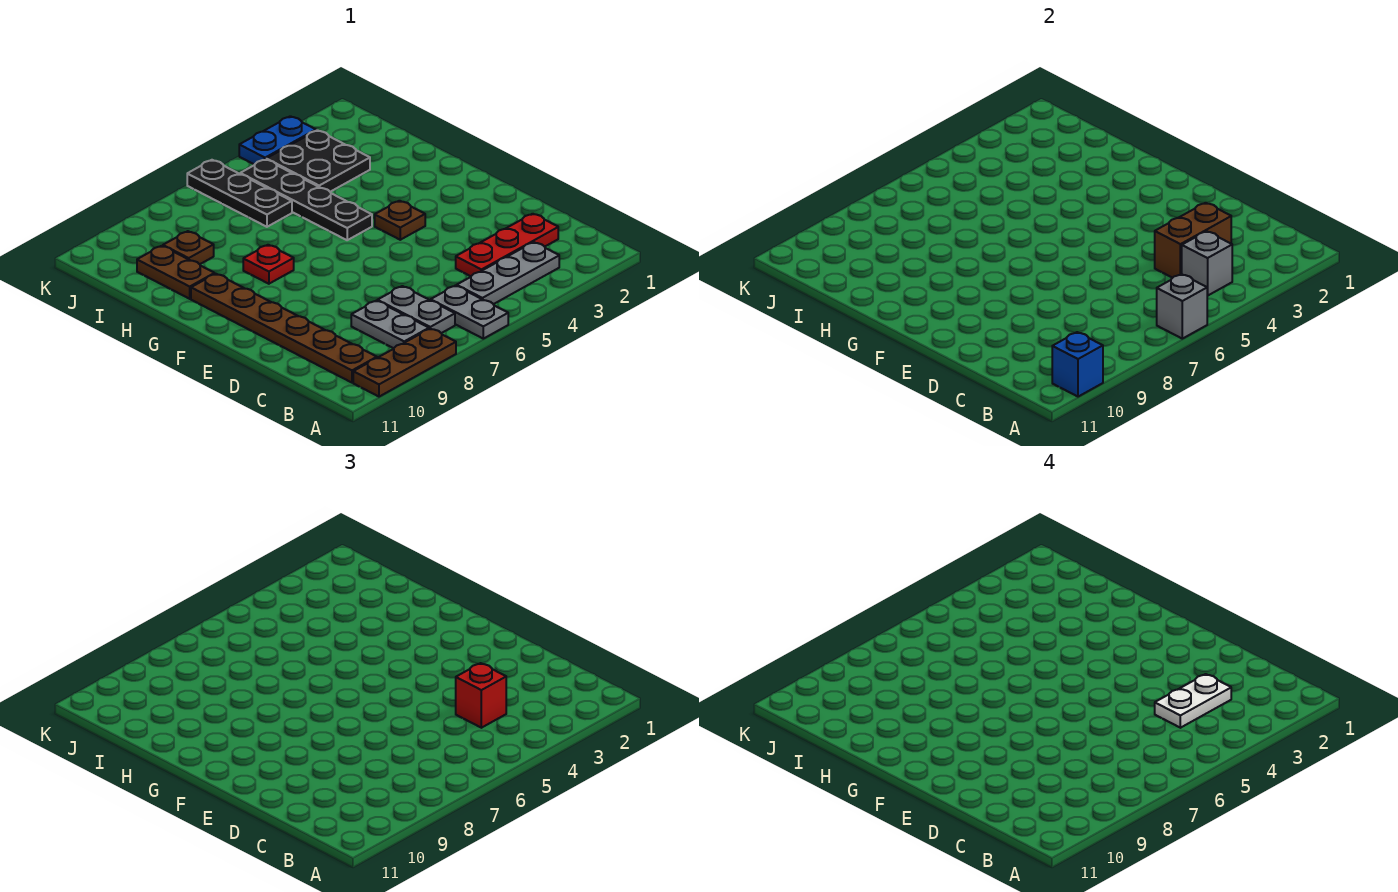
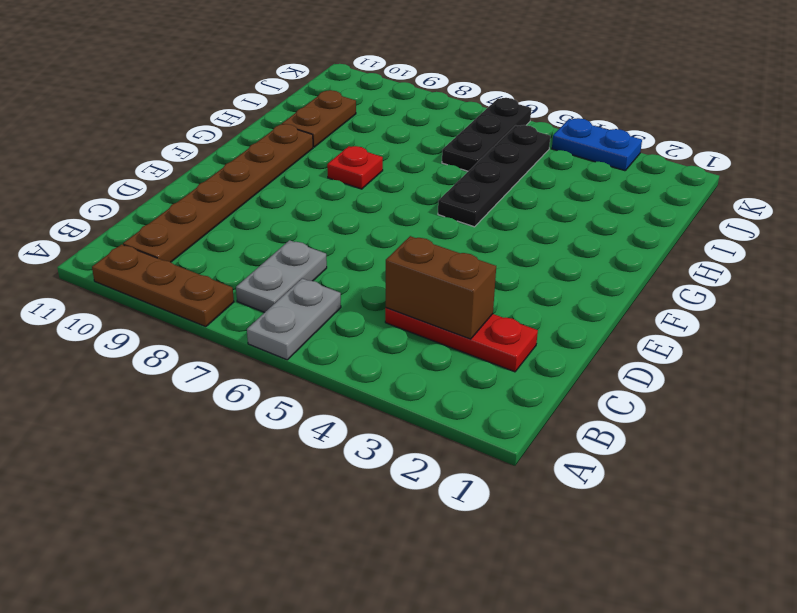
none -> grey plate B3:B5 level 1
none -> grey plate B8:C8 level 1
none -> brown plate F4 level 1

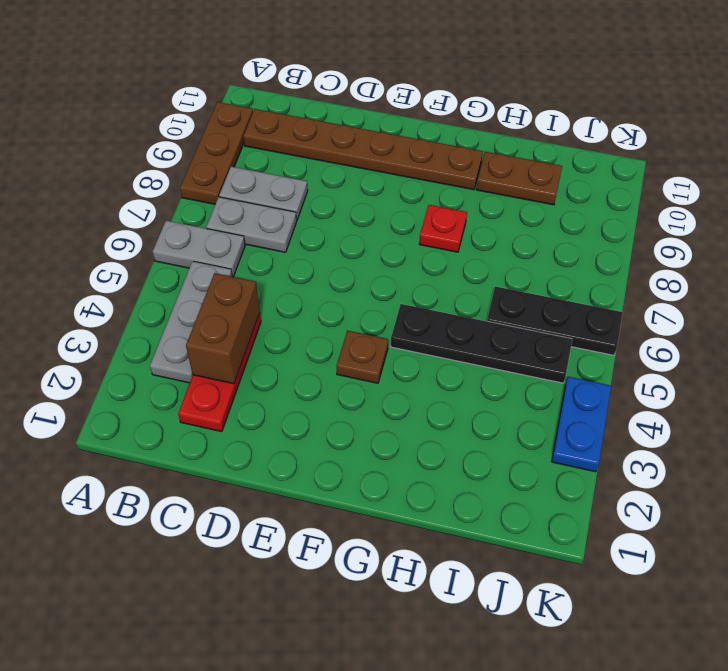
none -> black plate I3:J4 level 1
none -> brown plate I9 level 1
none -> grey brick A6 level 2

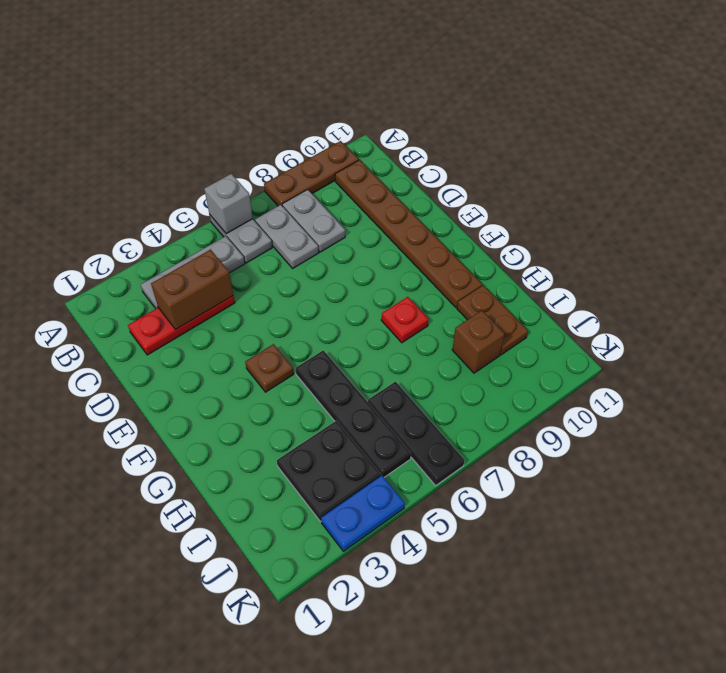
brown brick I9 level 1 -> brown plate I9 level 1
none -> blue brick A10 level 2
none -> grey brick B4 level 2
none -> red brick C4 level 3

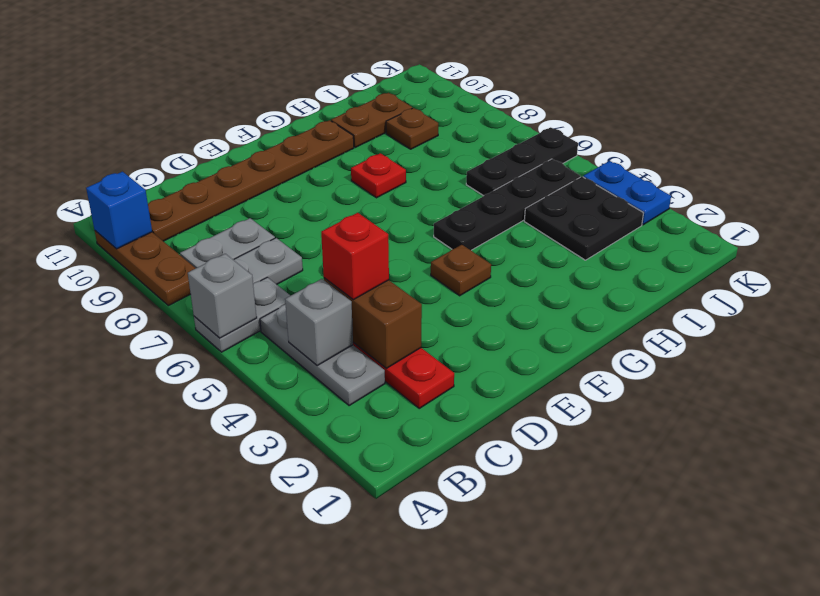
none -> white plate C3:C4 level 4

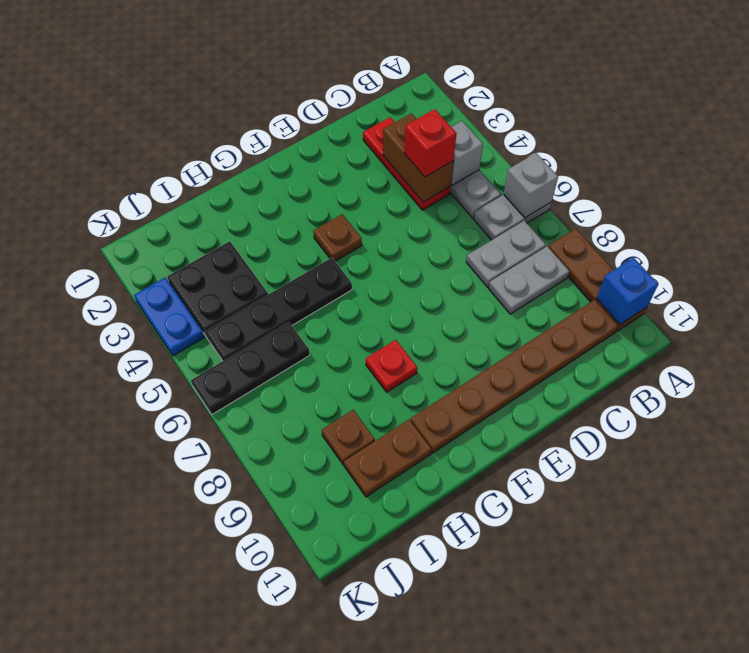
none -> white plate C3:C4 level 4

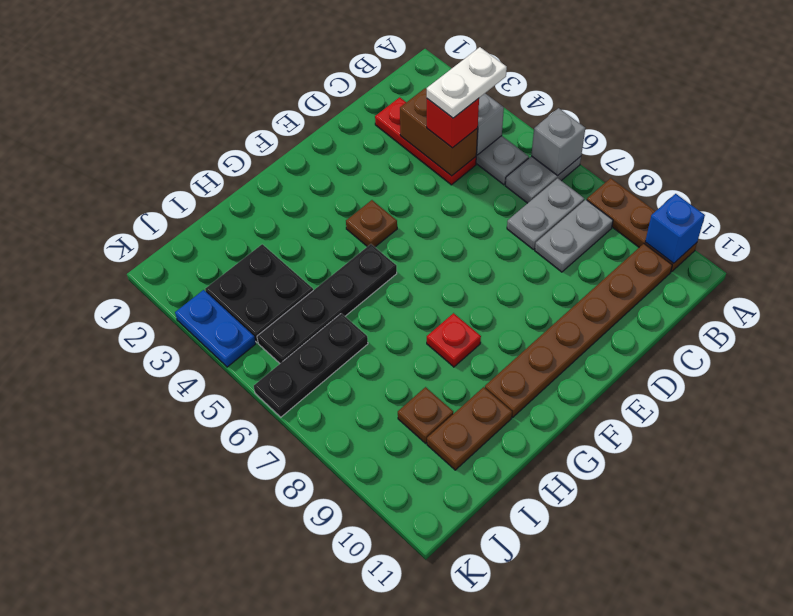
white plate B4:C4 level 4 -> white plate C3:C4 level 4

